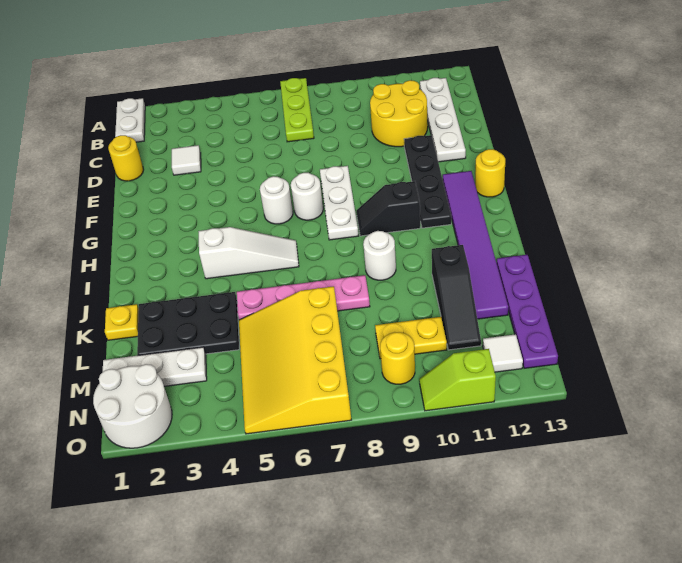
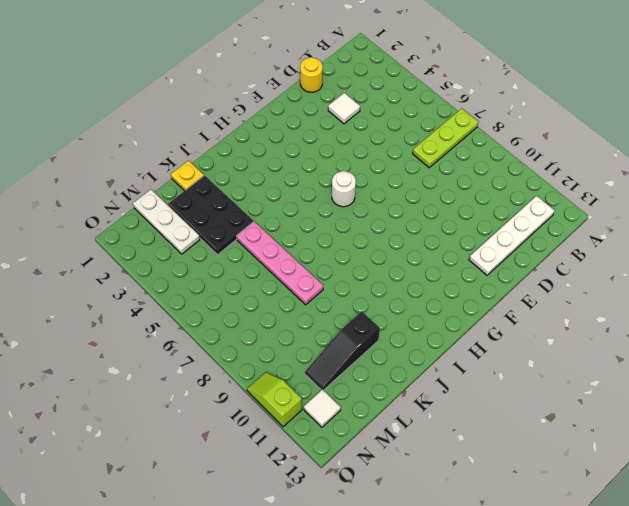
none -> white plate A1:B1 level 1
none -> yellow round brick C10:D11 level 1
none -> black plate E11:H11 level 1

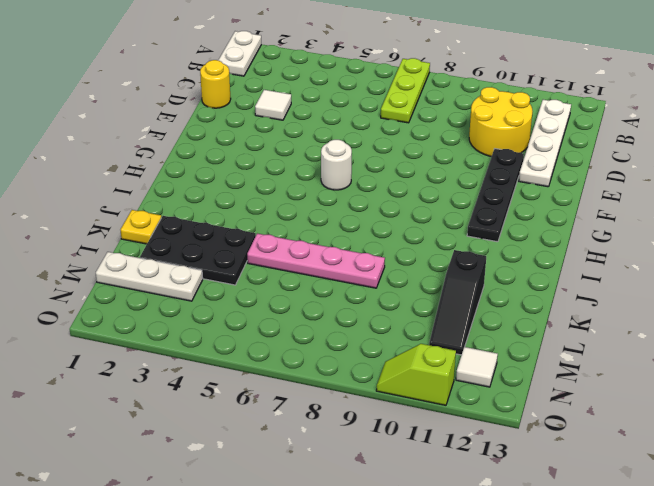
none -> white plate F8:H8 level 1
none -> white round brick G7 level 1
none -> purple tile G12:L12 level 1

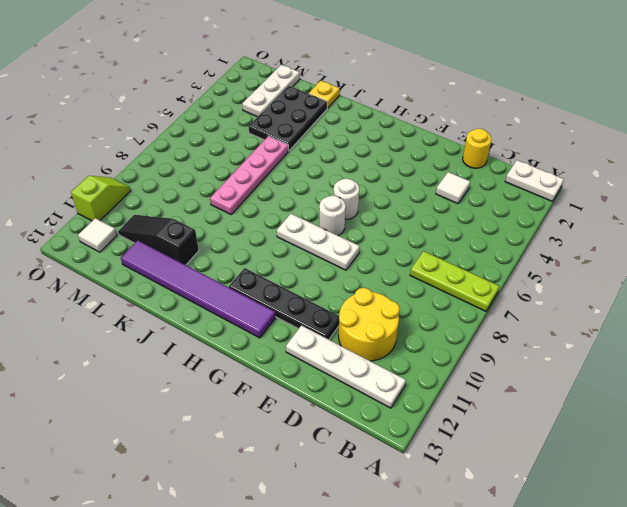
none -> yellow round brick G13 level 1
none -> black slope H9:H10 level 1 top 10
none -> white slope I4:I6 level 1 top 4

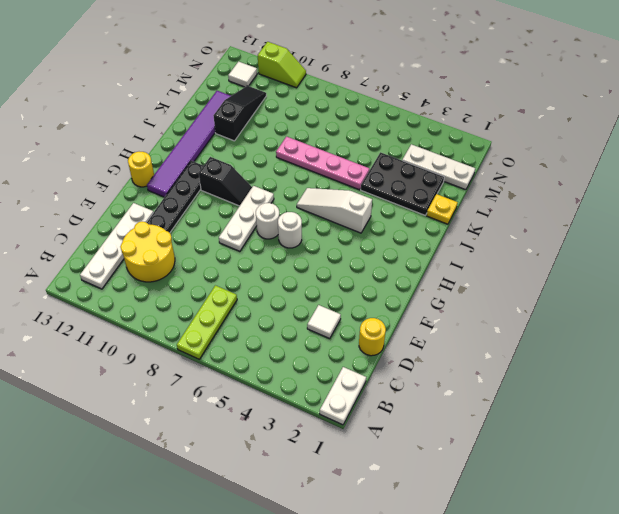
none -> white round brick J9 level 1
none -> purple plate K13:N13 level 1
none -> yellow slope L5:O7 level 1 top 7

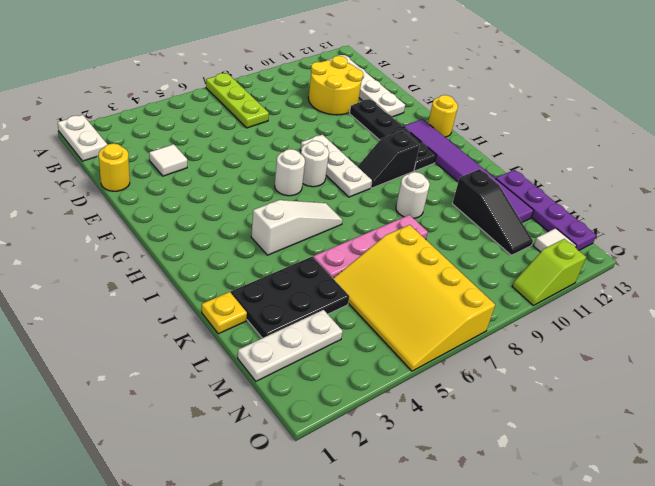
none -> yellow plate M9:M10 level 1
none -> white round brick N1:O2 level 1
none -> yellow round brick N9 level 1

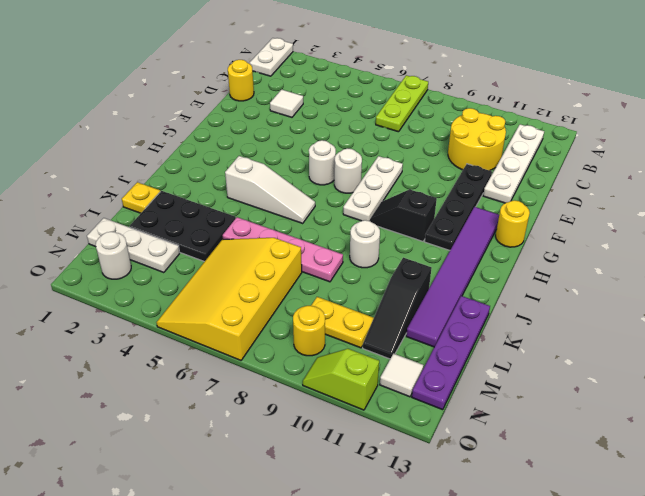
white round brick N2 level 1 -> white round brick N1:O2 level 1

